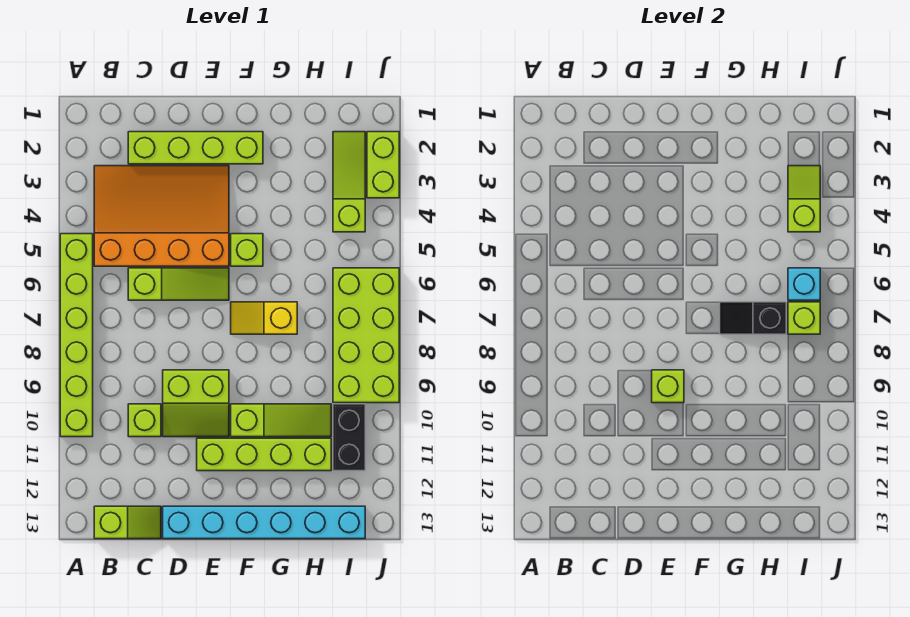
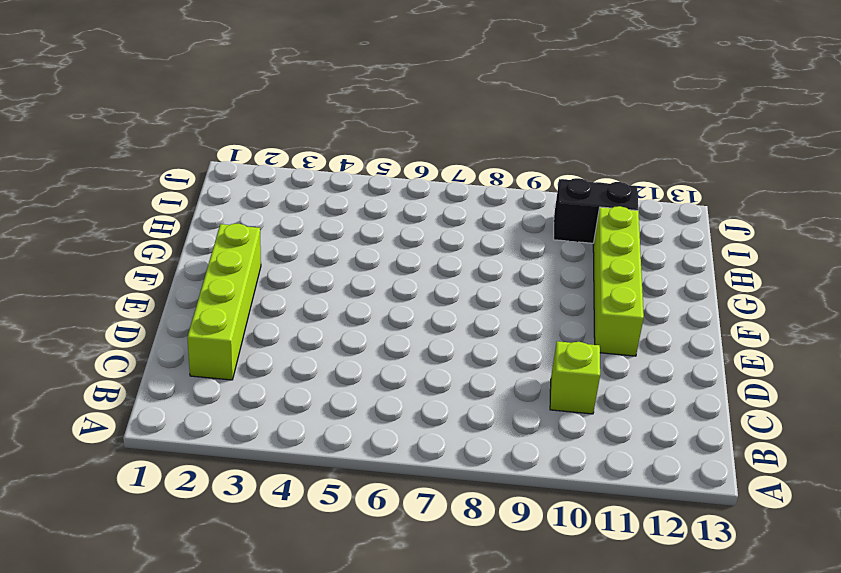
none -> lime brick A5:A10 level 1
none -> orange slope B3:E5 level 1 top 5
none -> lime slope B13:C13 level 1 top B

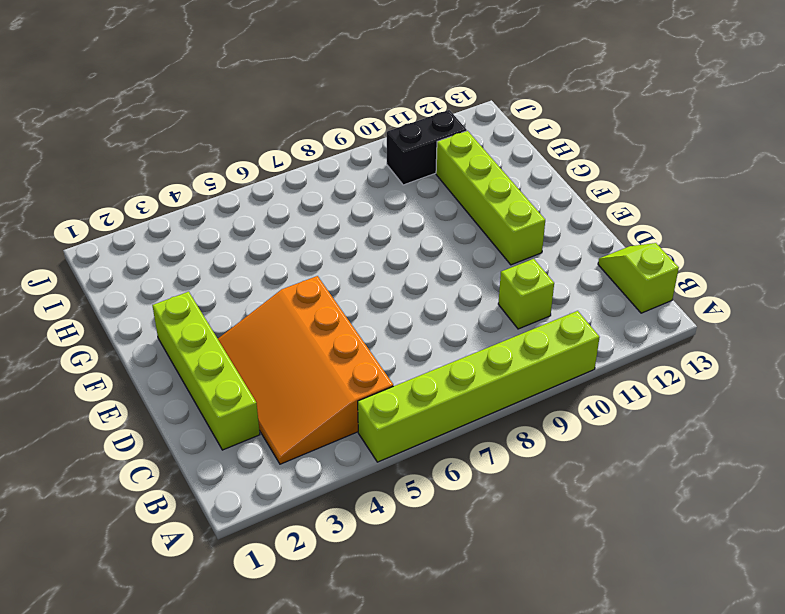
none -> lime slope C6:E6 level 1 top C
none -> lime slope D9:E10 level 1 top 9
none -> cyan brick D13:I13 level 1

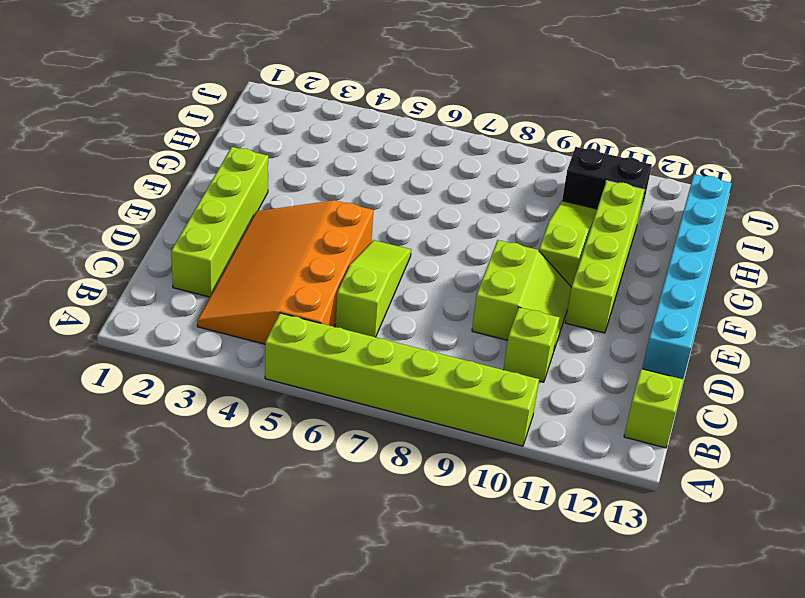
none -> lime brick F5 level 1
none -> yellow slope F7:G7 level 1 top G
none -> lime slope I2:I4 level 1 top 4

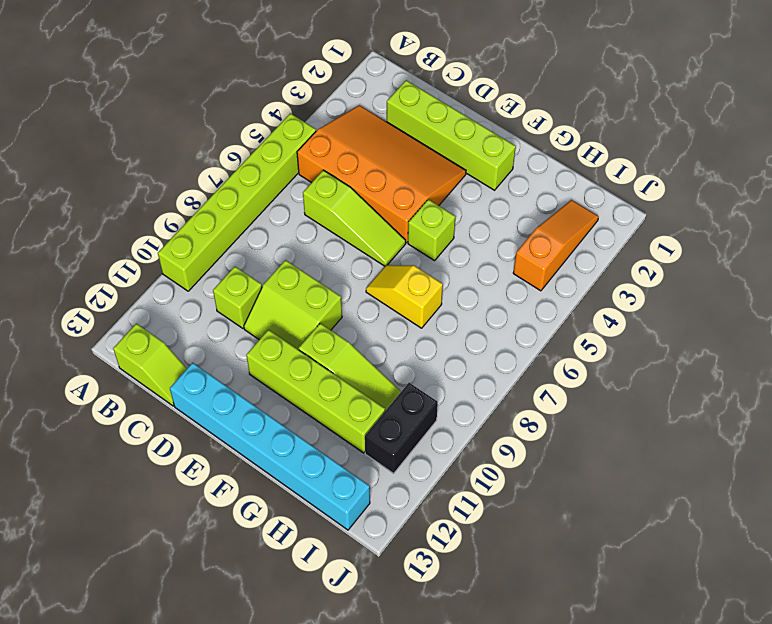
orange slope I2:I4 level 1 top 4 -> lime slope I2:I4 level 1 top 4
none -> lime brick I6:J9 level 1
none -> lime brick J2:J3 level 1
none -> lime brick E9 level 2

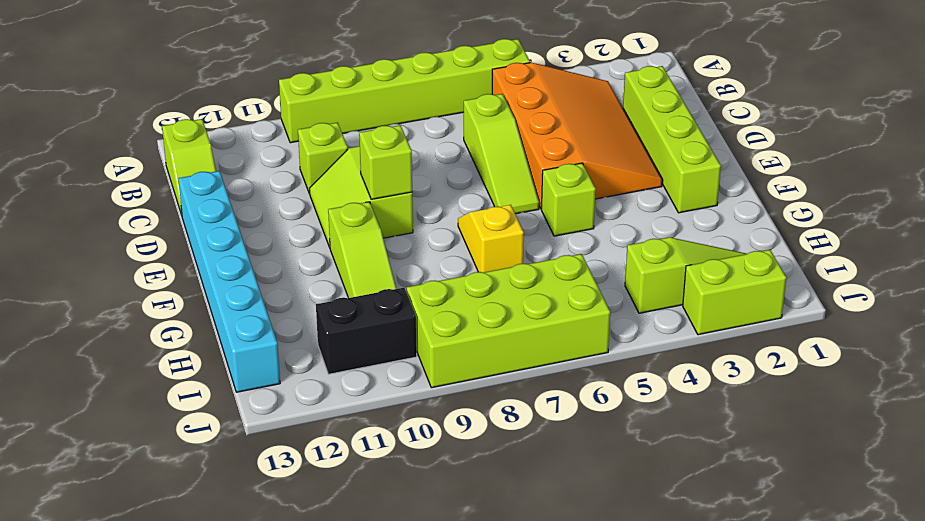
none -> lime brick E11:H11 level 1
none -> black slope G7:H7 level 2 top H
none -> lime slope I3:I4 level 2 top 4

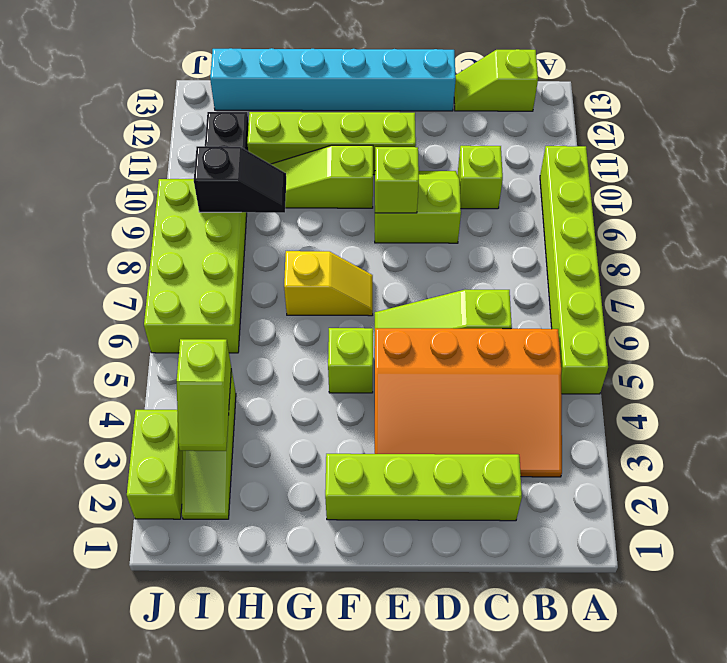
black slope H9:I9 level 2 top I -> black slope G7:H7 level 2 top H
none -> cyan brick I6 level 2
none -> lime brick I7 level 2

